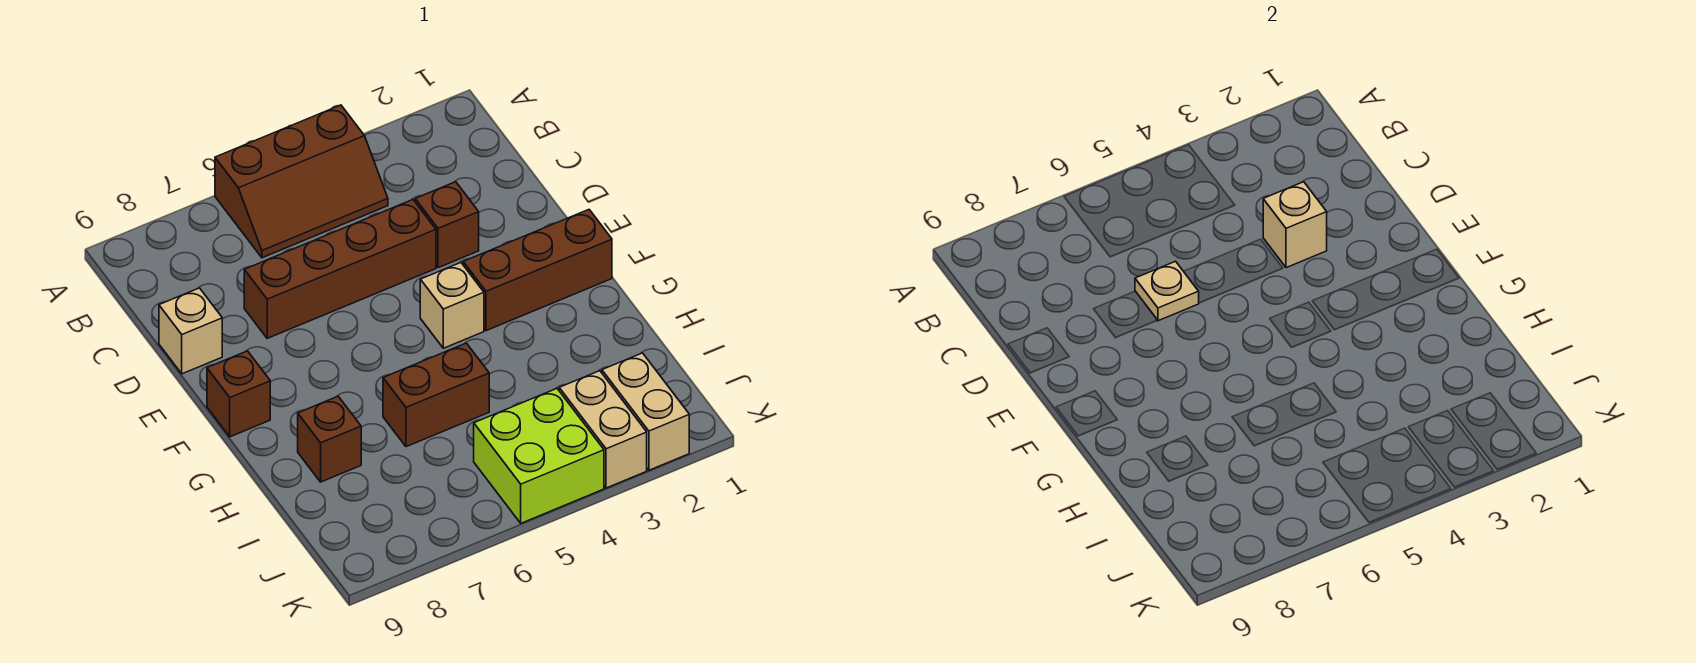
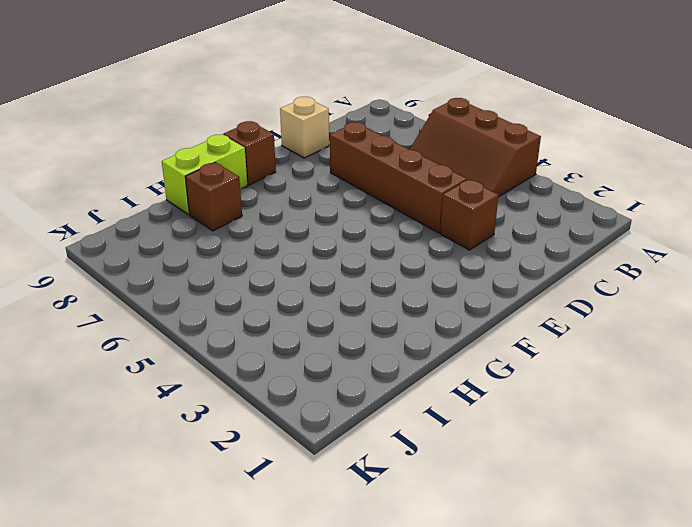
lime brick G9:H9 level 1 -> none
none -> brown brick F1:F3 level 1
none -> tan brick F4 level 1
none -> brown brick H5:H6 level 1

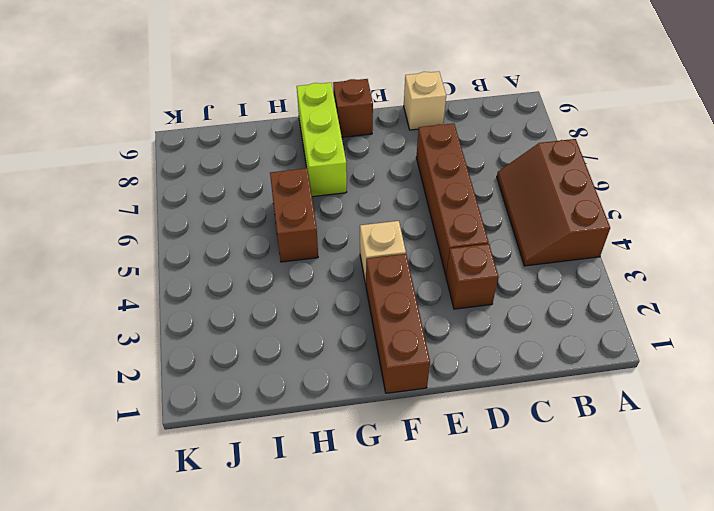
lime brick G7:G9 level 1 -> none
none -> brown brick H8 level 1
none -> tan brick J2:K2 level 1
none -> tan brick J3:K3 level 1

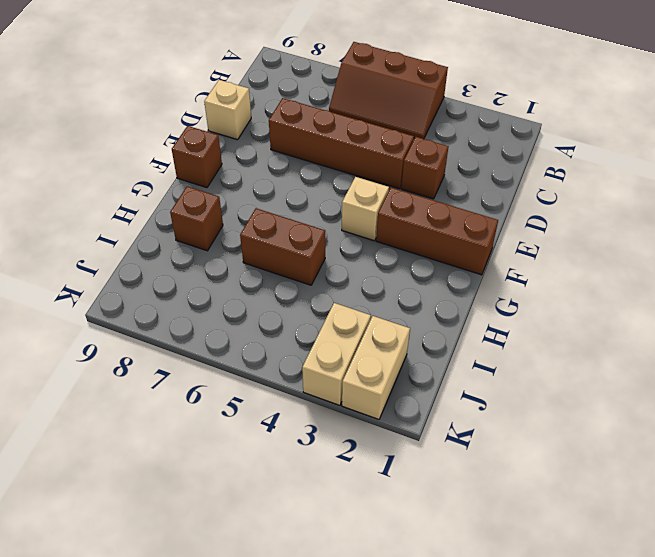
none -> lime brick J4:K5 level 1
none -> tan brick D3 level 2
none -> tan plate D6 level 2

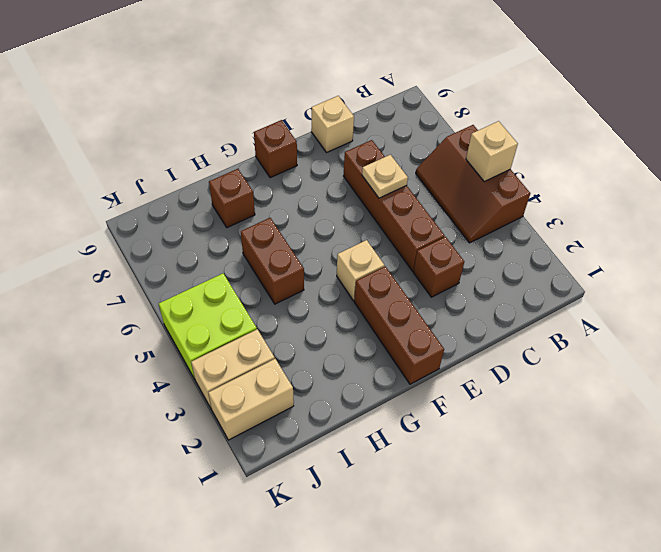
tan brick A5 level 2 -> tan brick D3 level 2

